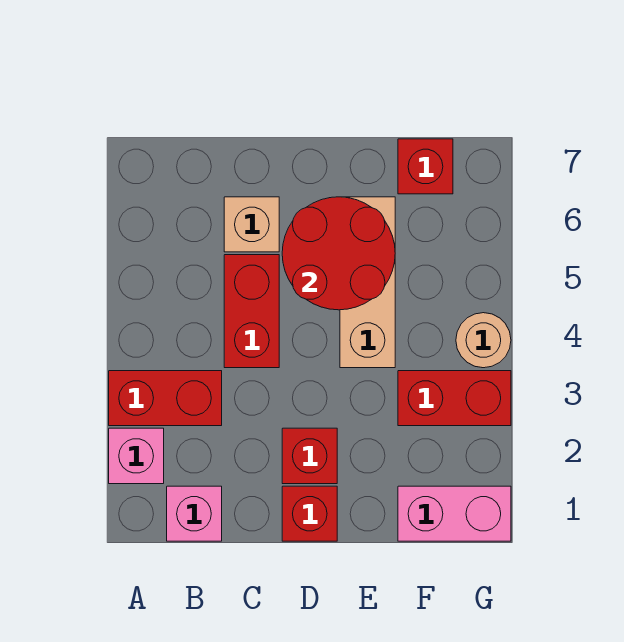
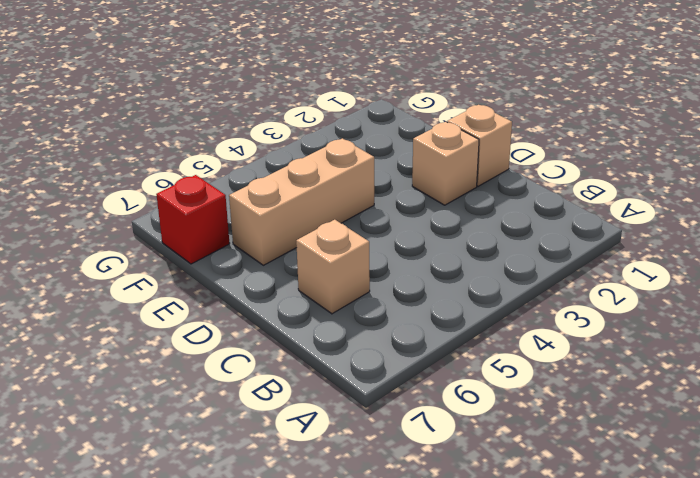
tan brick D1 level 1 -> red brick D1 level 1
tan brick D2 level 1 -> red brick D2 level 1
none -> pink brick A2 level 1
none -> red brick A3:B3 level 1
none -> pink brick B1 level 1

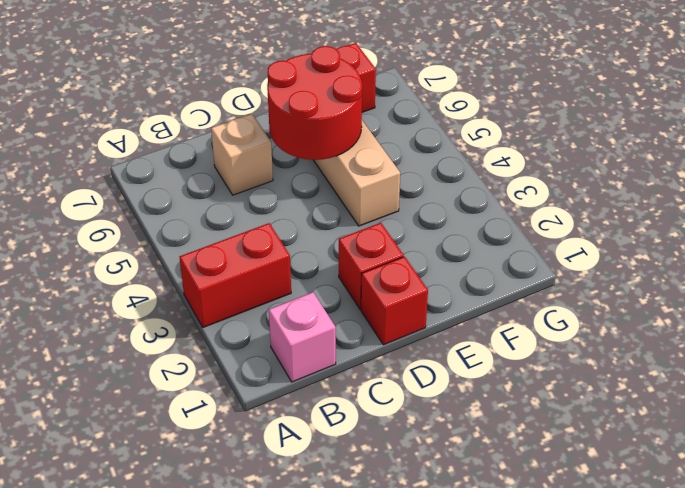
none -> pink brick A2 level 1
none -> red brick C4:C5 level 1
none -> pink brick F1:G1 level 1

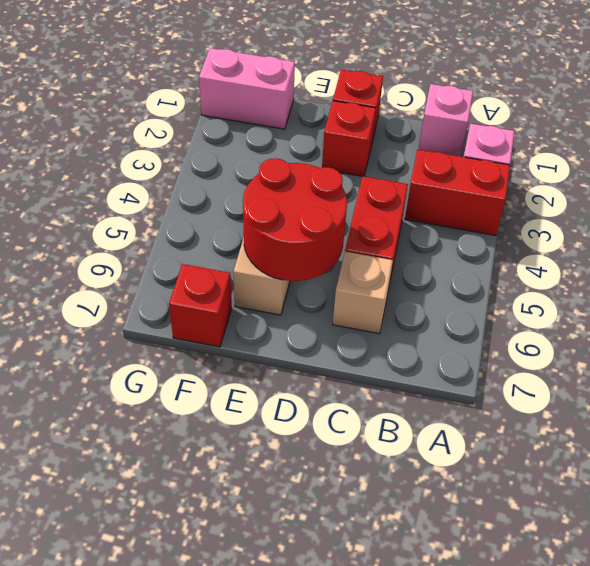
none -> red brick F3:G3 level 1
none -> tan round brick G4 level 1

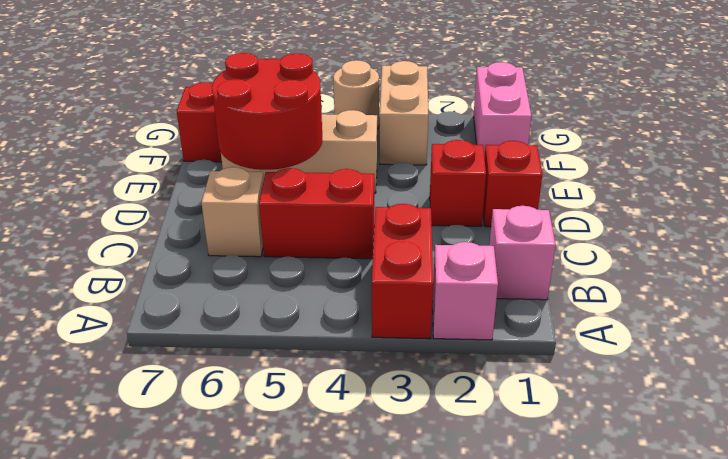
tan brick F3:G3 level 1 -> red brick F3:G3 level 1

